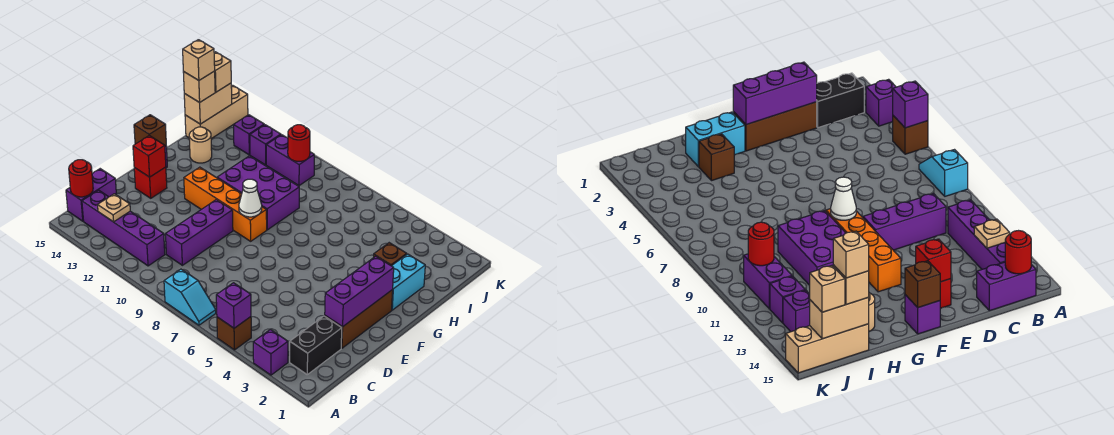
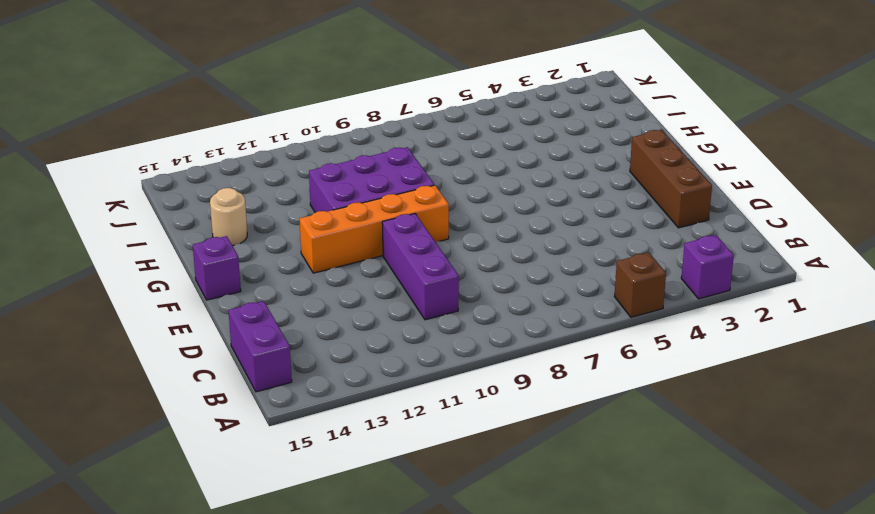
none -> cyan slope A7:A8 level 1 top 8
none -> black brick B2:C2 level 1
none -> purple brick B11:B14 level 1
none -> red brick E14 level 1

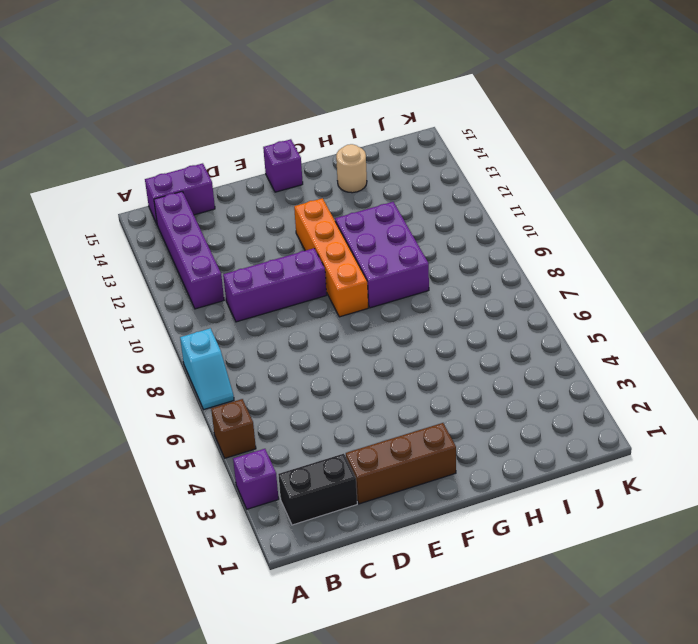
none -> red brick E14 level 1
none -> cyan brick G2:H2 level 1
none -> brown brick H3 level 1
none -> tan brick I15:K15 level 1

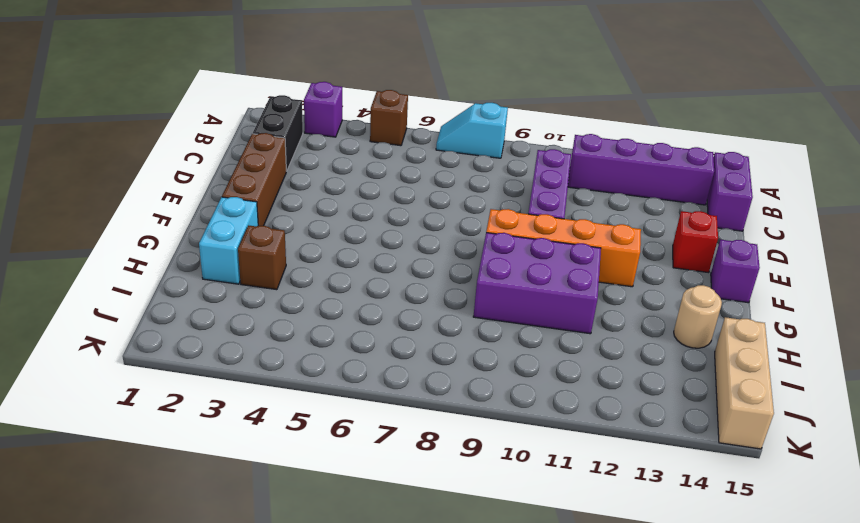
none -> purple brick J10:J11 level 1
none -> purple brick J12 level 1
none -> purple brick J13 level 1
none -> purple brick A5 level 2

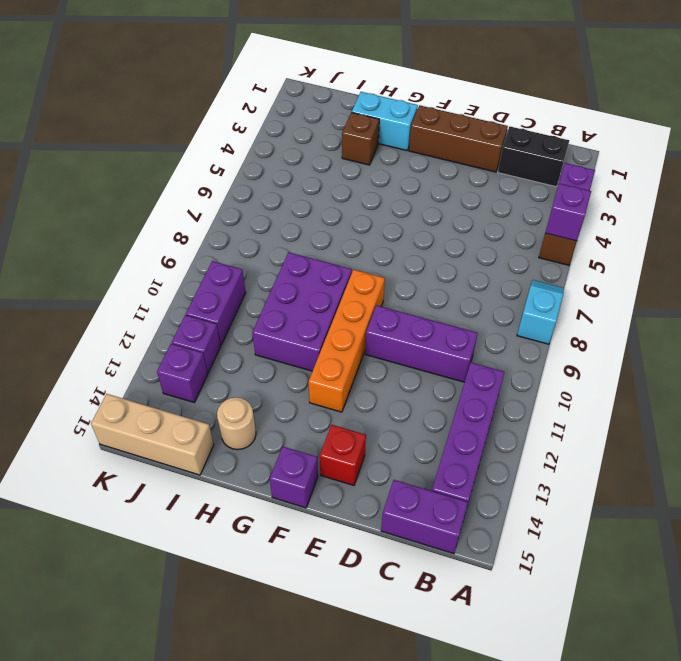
none -> tan plate B13 level 2
none -> red round brick B15 level 2
none -> purple brick D2:F2 level 2
none -> red brick E14 level 2

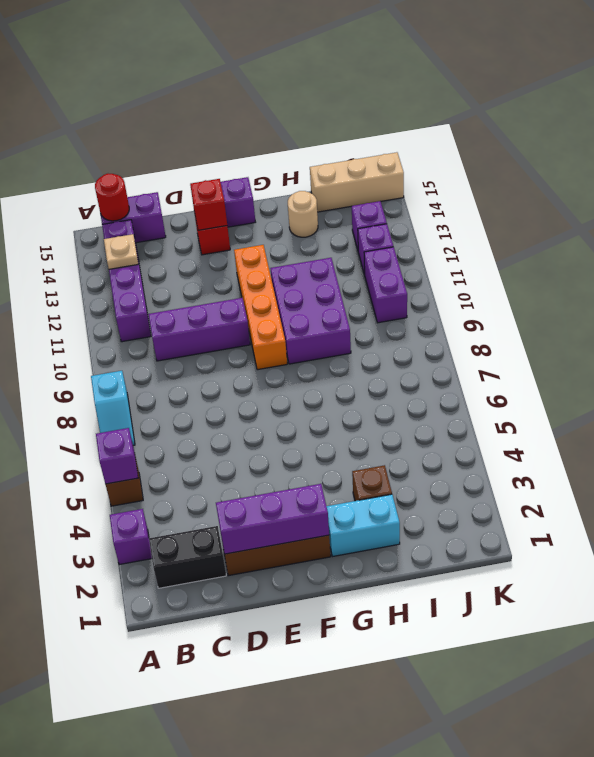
none -> white cone F9 level 2
none -> brown brick F15 level 2
none -> tan brick I15:J15 level 2
none -> red round brick J10 level 2

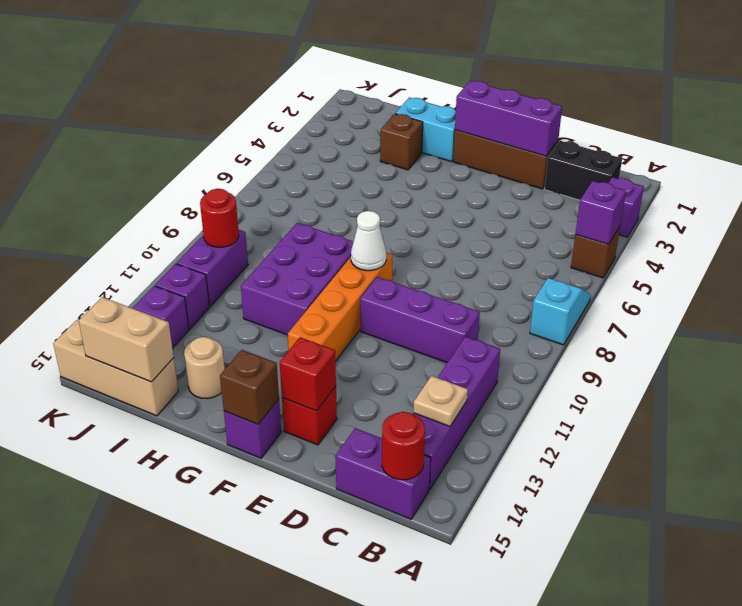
none -> tan brick I15 level 3
none -> tan brick J15 level 3
none -> tan brick I15 level 4

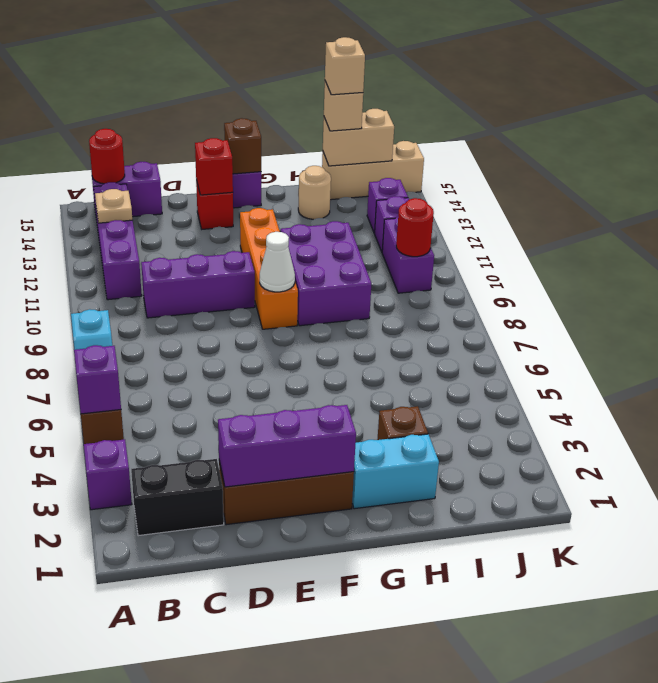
none -> tan brick J15 level 3

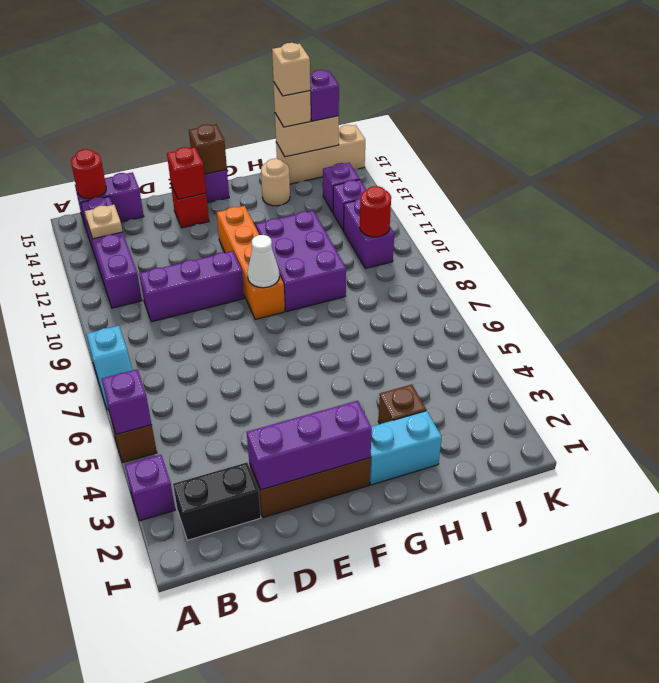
purple brick J15 level 3 -> tan brick J15 level 3

